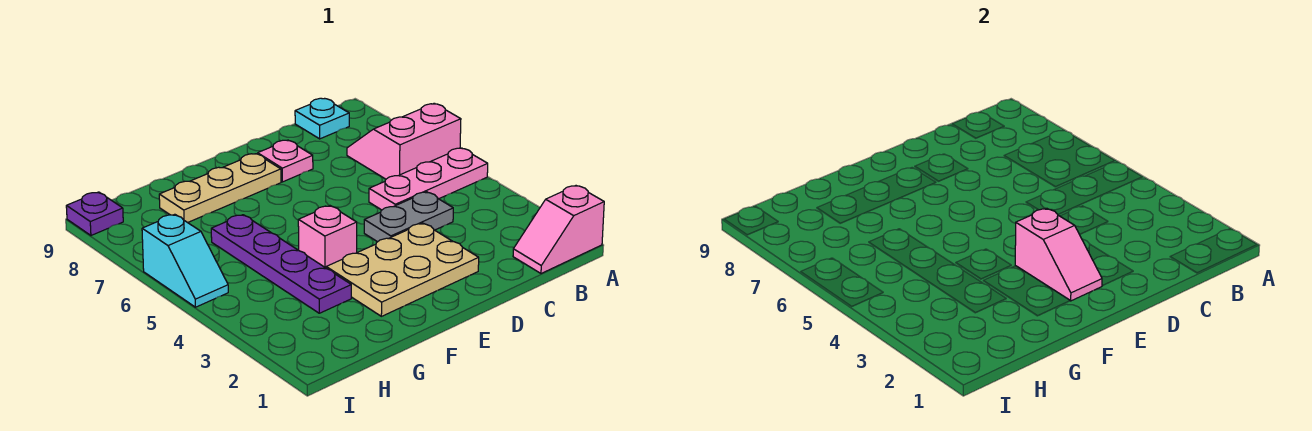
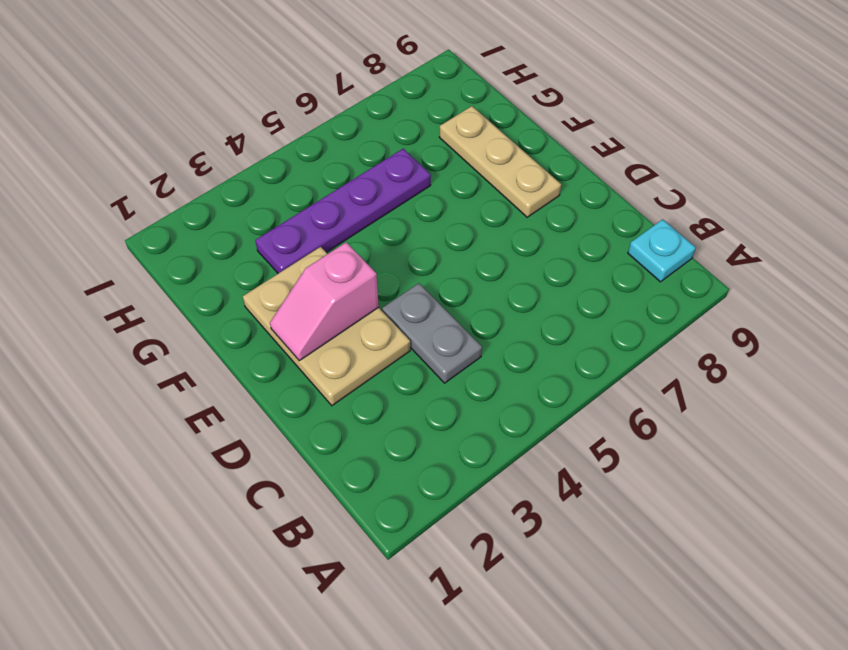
none -> pink slope A1:B1 level 1 top A
none -> pink plate A5:C5 level 1
none -> pink slope A6:B7 level 1 top 6

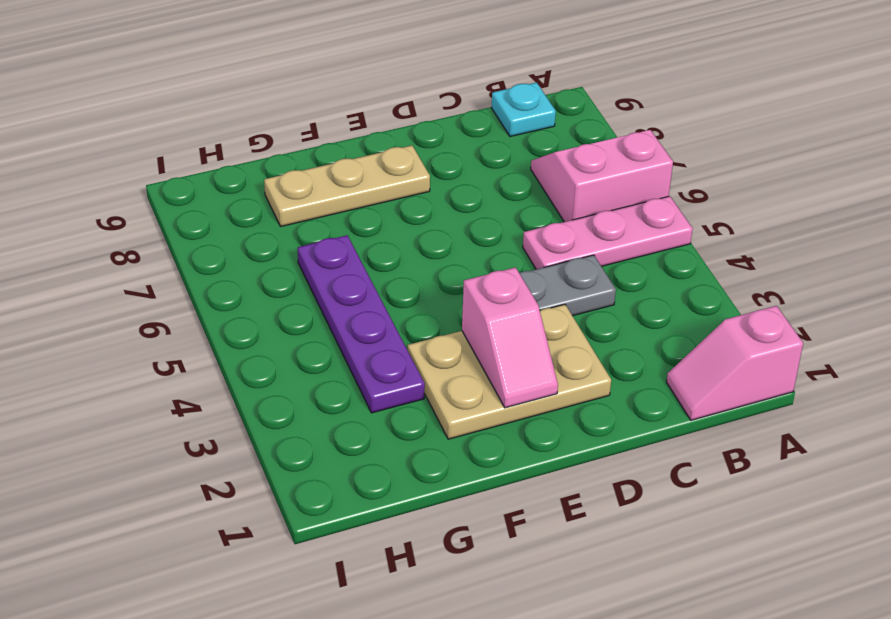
none -> pink plate D8 level 1
none -> pink brick F4 level 1
none -> cyan slope I5:I6 level 1 top 6

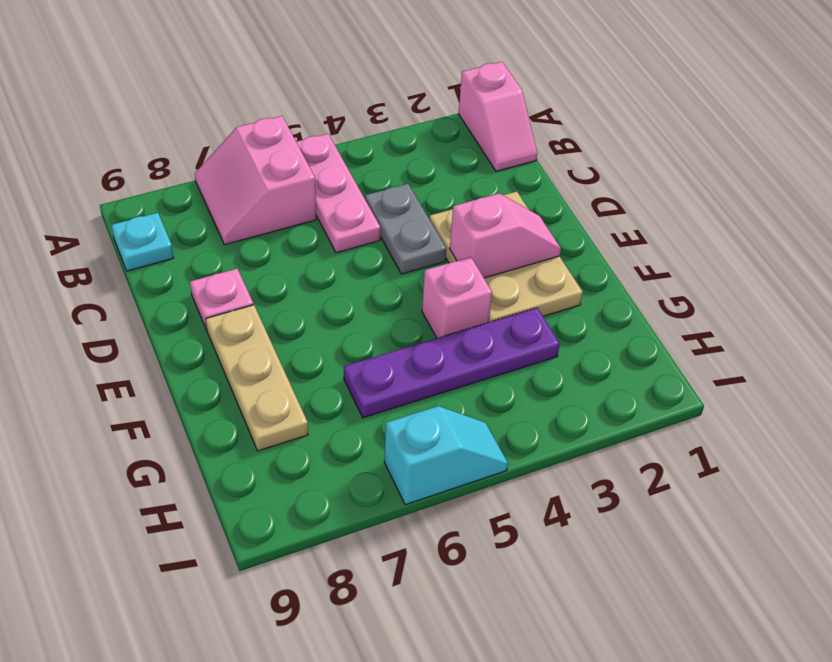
none -> purple plate I9 level 1

